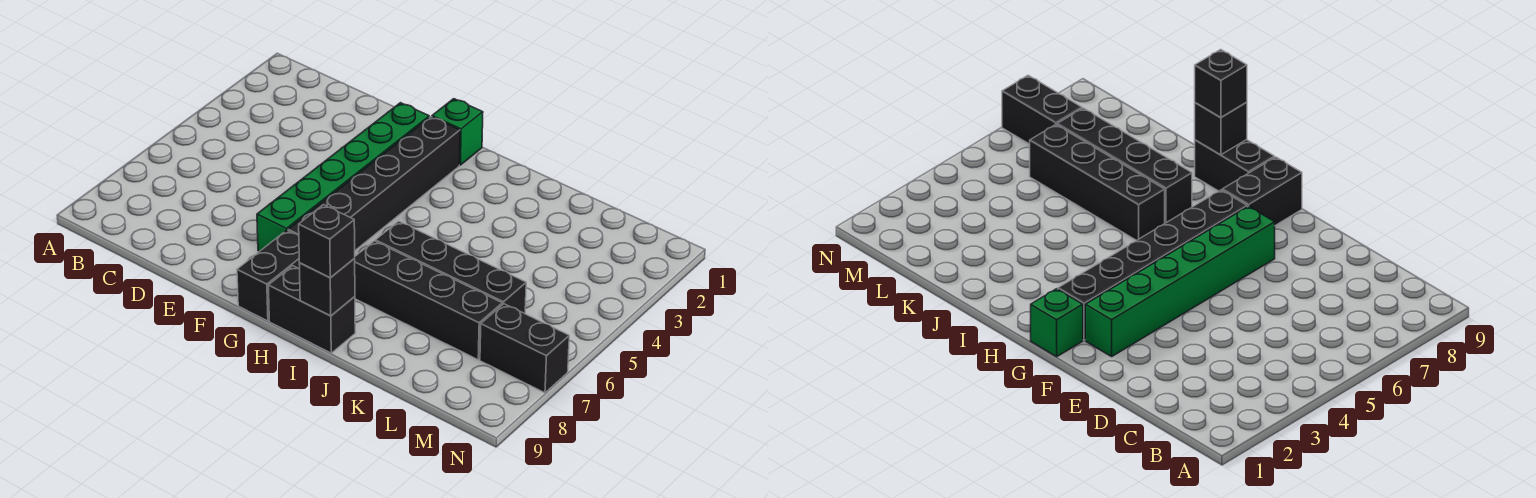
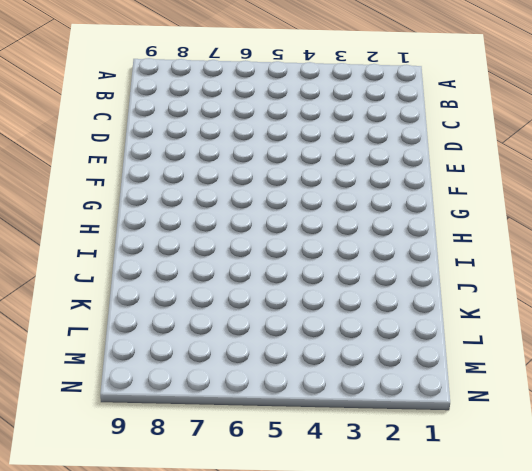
none -> green brick F2:F7 level 1
none -> green brick G1 level 1

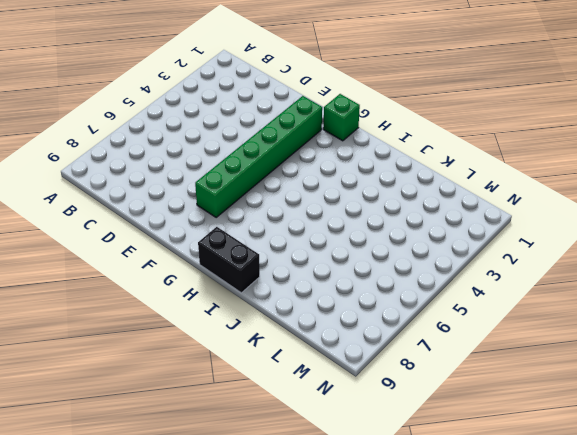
none -> black brick G2:G7 level 1
none -> black brick G8:G9 level 1

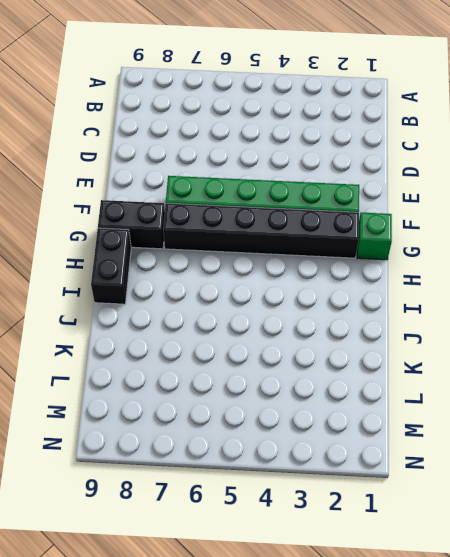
none -> black brick I6:L6 level 1
none -> black brick I7:L7 level 1

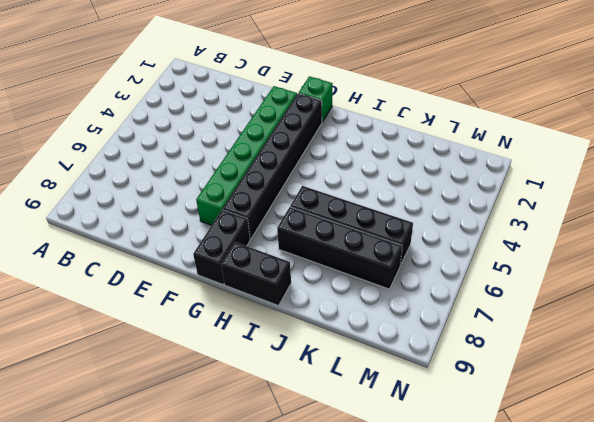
none -> black brick M7:N7 level 1
none -> black brick I9 level 2

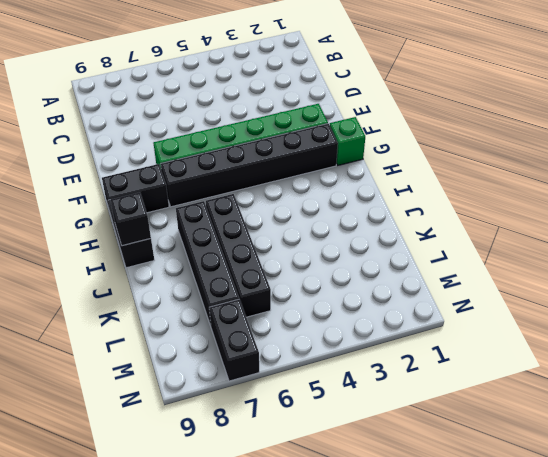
none -> black brick I9 level 3

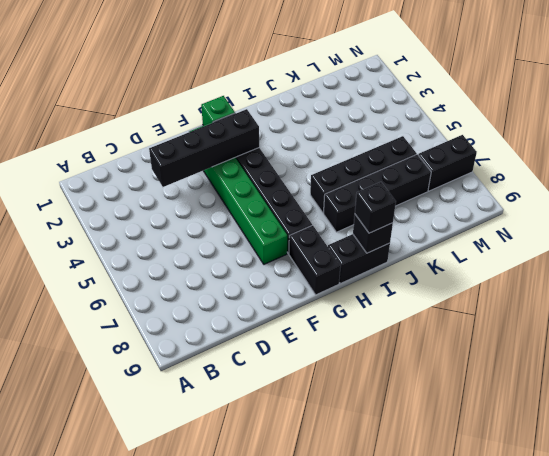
black brick D3:G3 level 2 -> none

